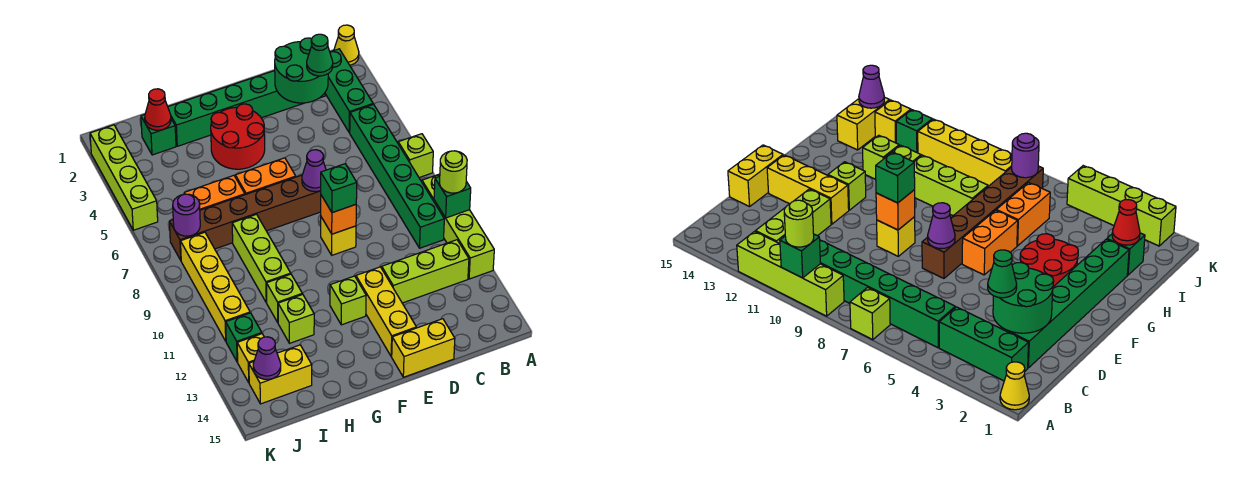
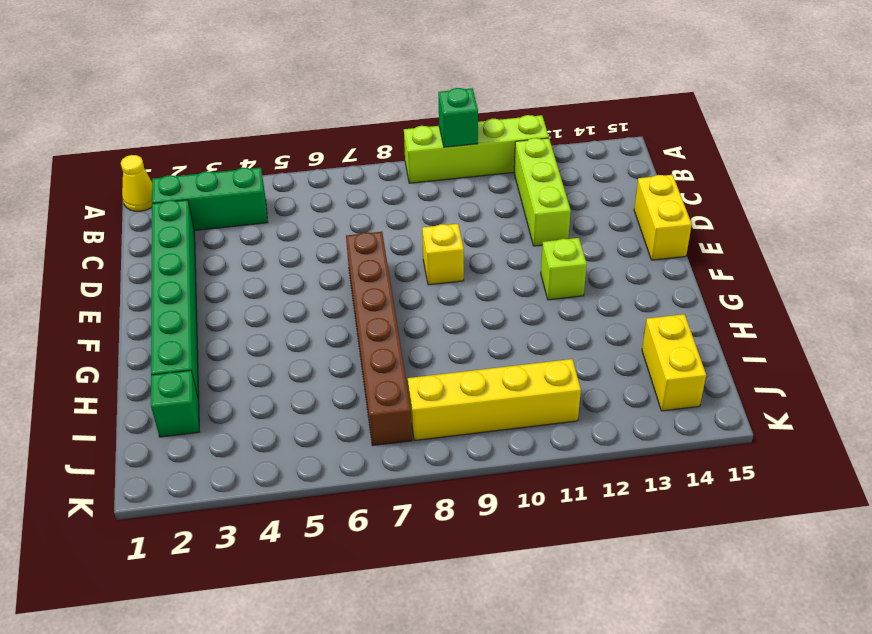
none -> lime brick A7 level 1
none -> green brick B5:B10 level 1
none -> yellow brick E12:E14 level 1
none -> red round brick F3:G4 level 1

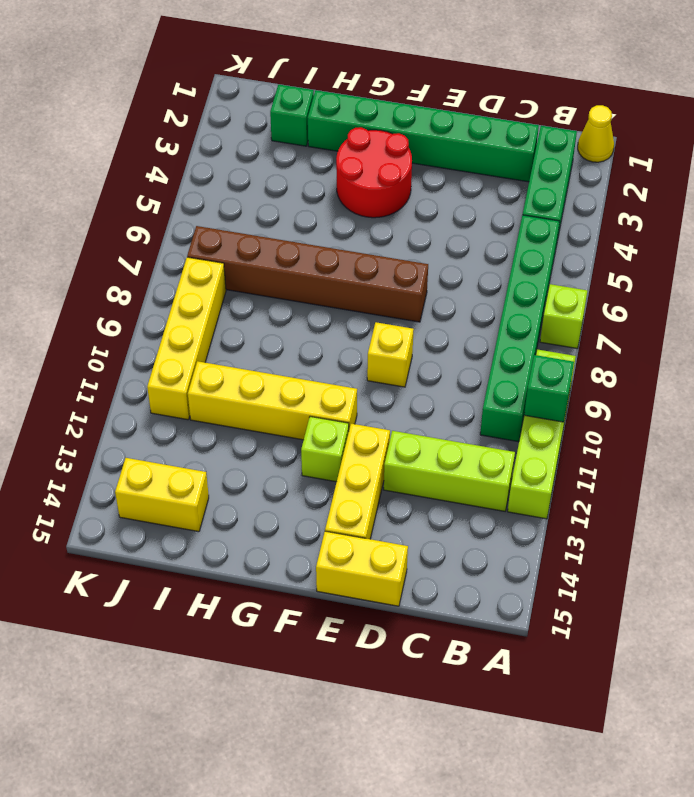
yellow brick F11:I11 level 1 -> lime brick H11 level 1
none -> orange brick F6:G6 level 1
none -> orange brick H6:I6 level 1
none -> lime brick H8:H10 level 1
none -> lime brick H12 level 1

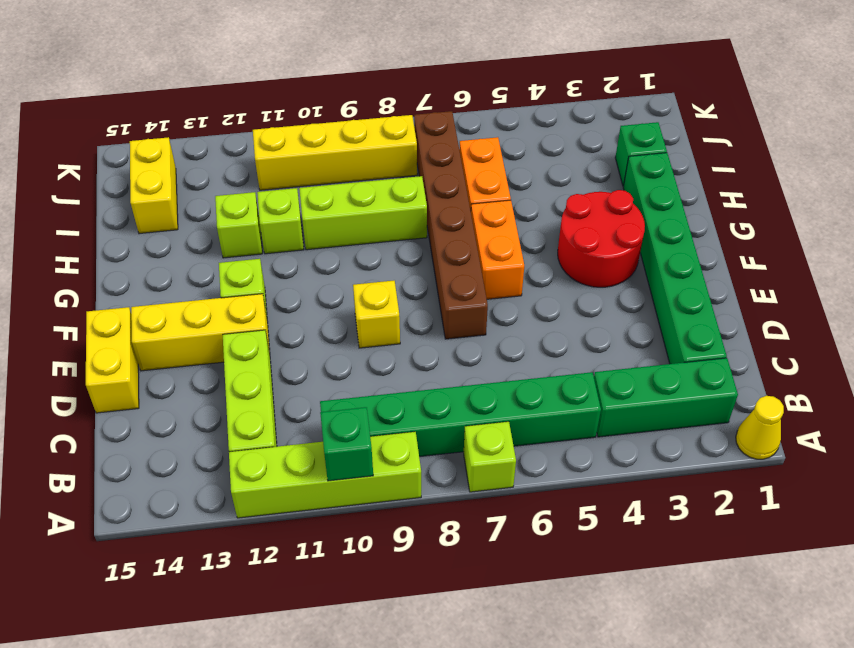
none -> green brick J12 level 1
none -> yellow brick J13 level 1
none -> lime brick K2:K5 level 1
none -> green round brick C2:D3 level 2

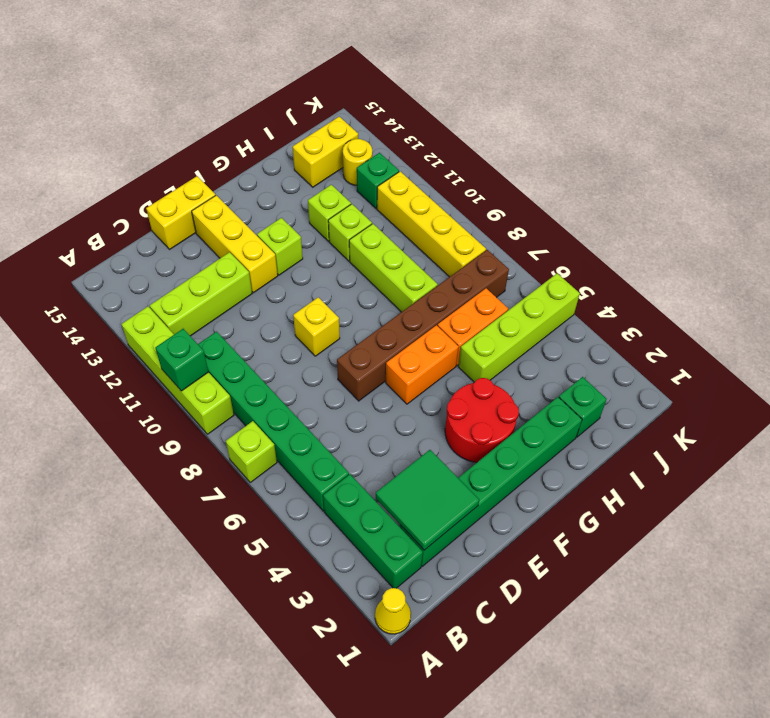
green tile C2:D3 level 2 -> green round brick C2:D3 level 2
lime brick H5:K5 level 1 -> lime brick K2:K5 level 1
yellow round brick J13 level 1 -> yellow brick J13 level 1
none -> purple cone E7 level 2
none -> orange brick E9 level 2
none -> red cone I2 level 2
none -> purple round brick J7 level 2

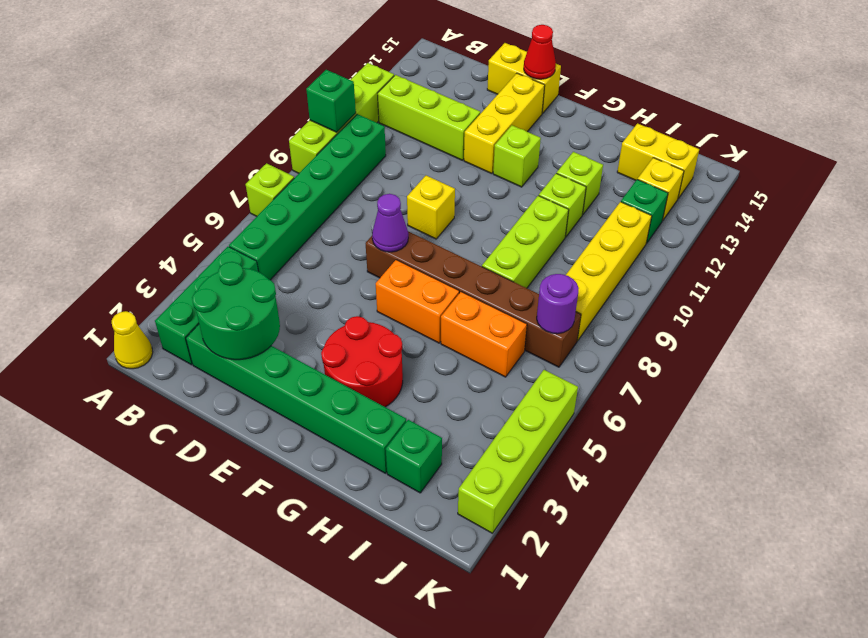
red cone E15 level 2 -> red cone I2 level 2
none -> orange brick E9 level 2
none -> purple cone J14 level 2
none -> lime round brick A10 level 3
none -> green cone C3 level 3

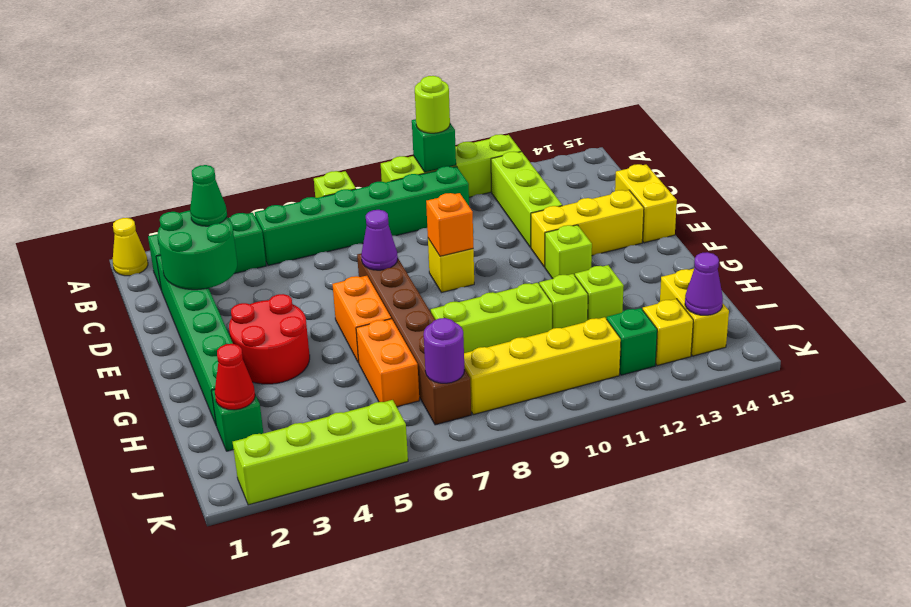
none -> green brick E9 level 3

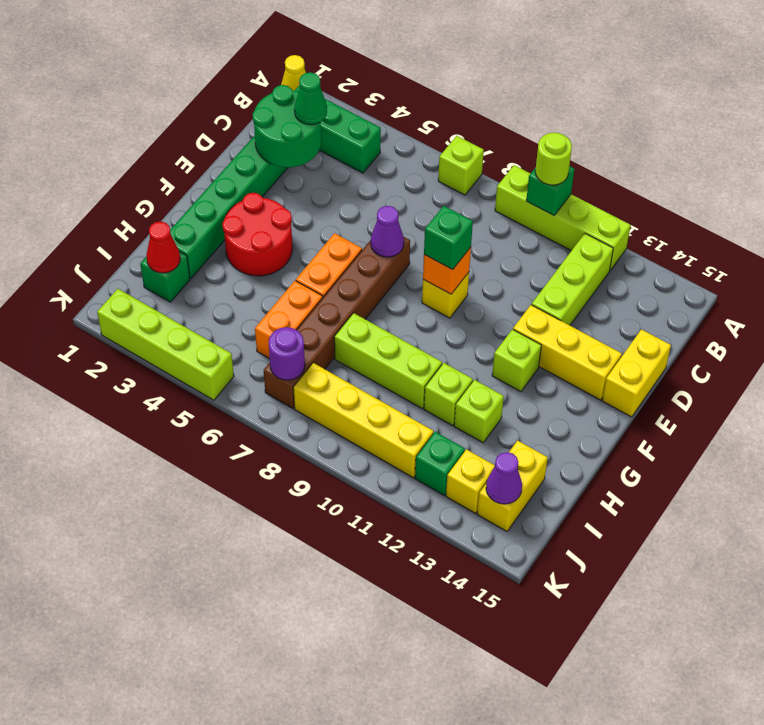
none -> green brick B5:B10 level 1

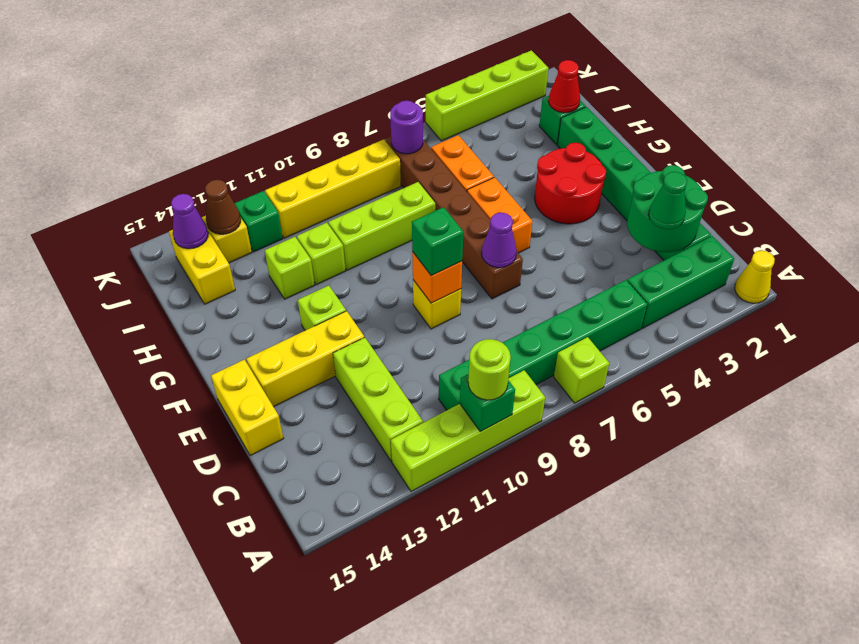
brown cone J13 level 2 -> none

